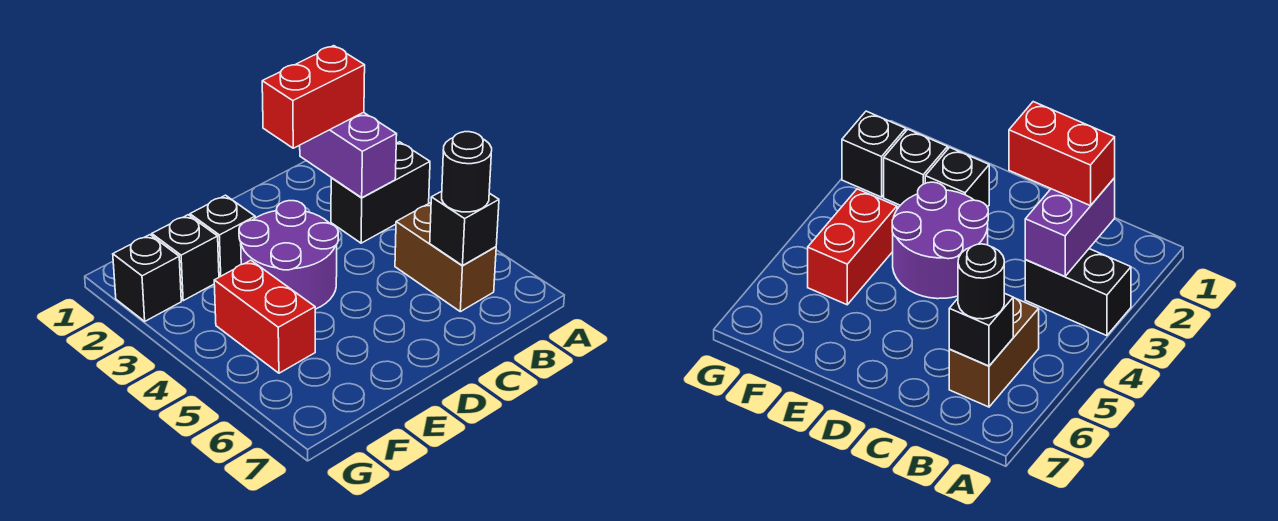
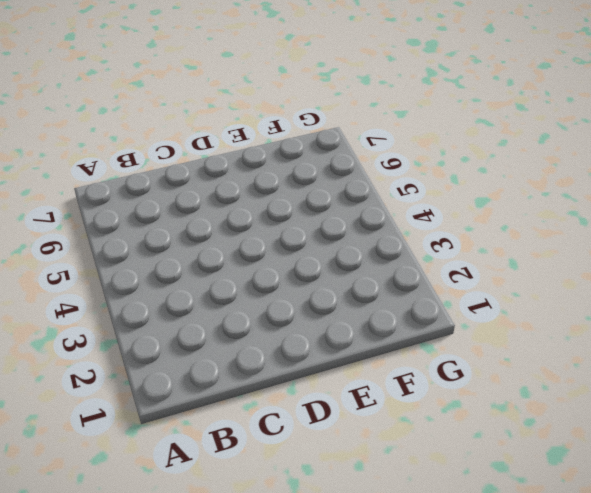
none -> black brick A3:B3 level 1
none -> brown brick B5:B6 level 1

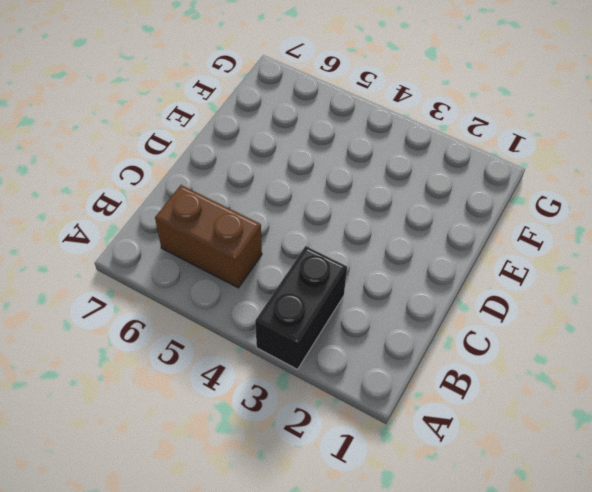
none -> purple round brick D3:E4 level 1
none -> black brick E2 level 1

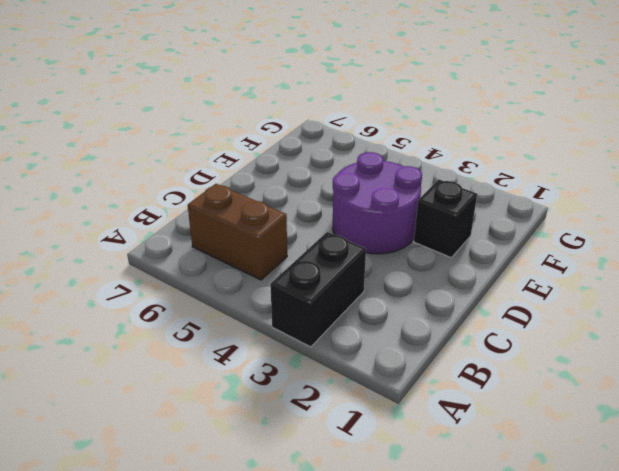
none -> black brick F2 level 1
none -> red brick F4:F5 level 1

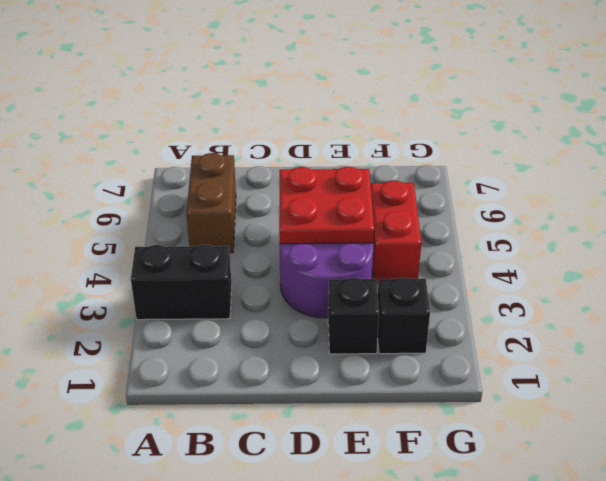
red plate D4:E5 level 2 -> none
none -> black brick G2 level 1
none -> purple brick B2:B3 level 2

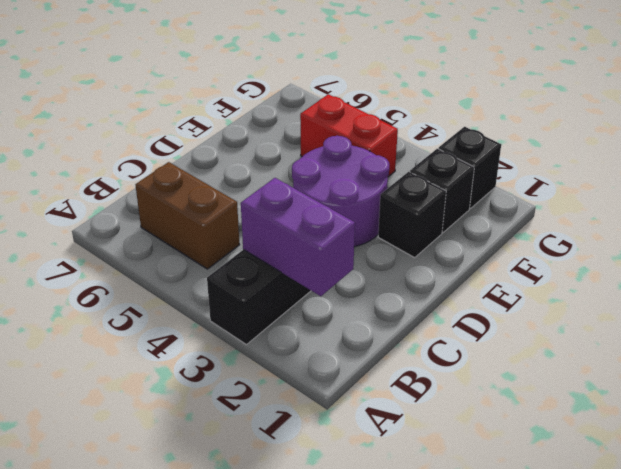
none -> black brick B6 level 2
none -> red brick B2:C2 level 3

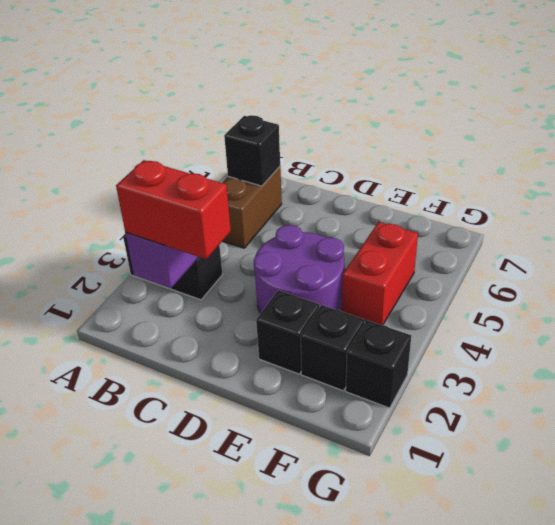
none -> black round brick B6 level 3

